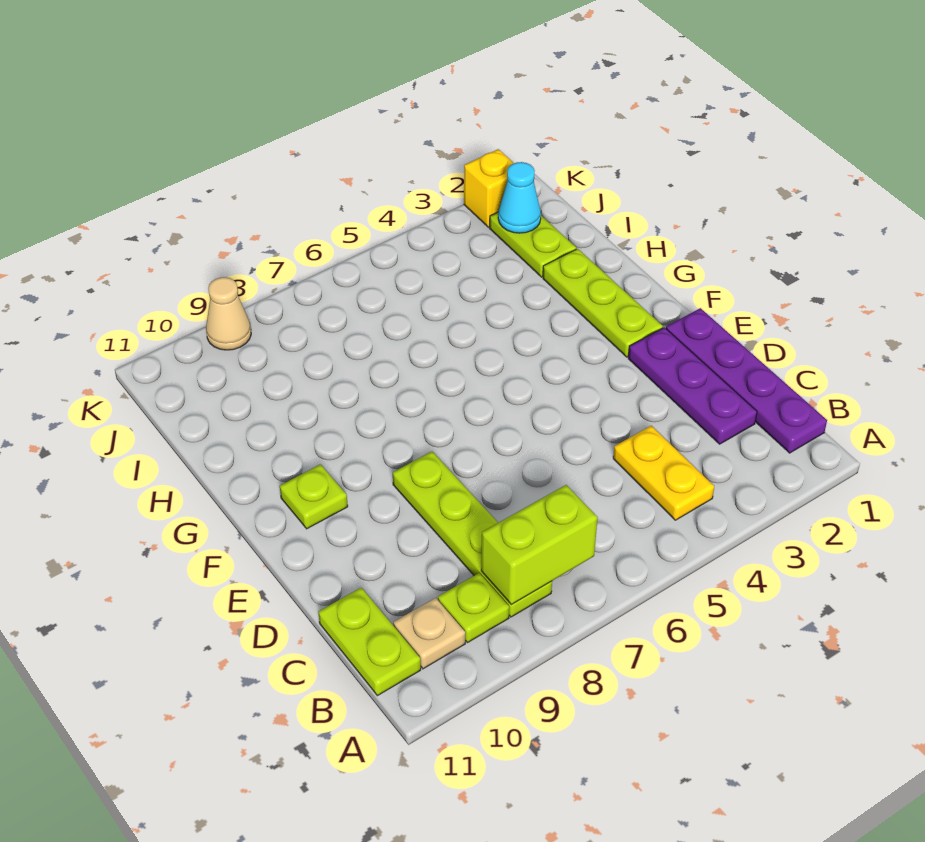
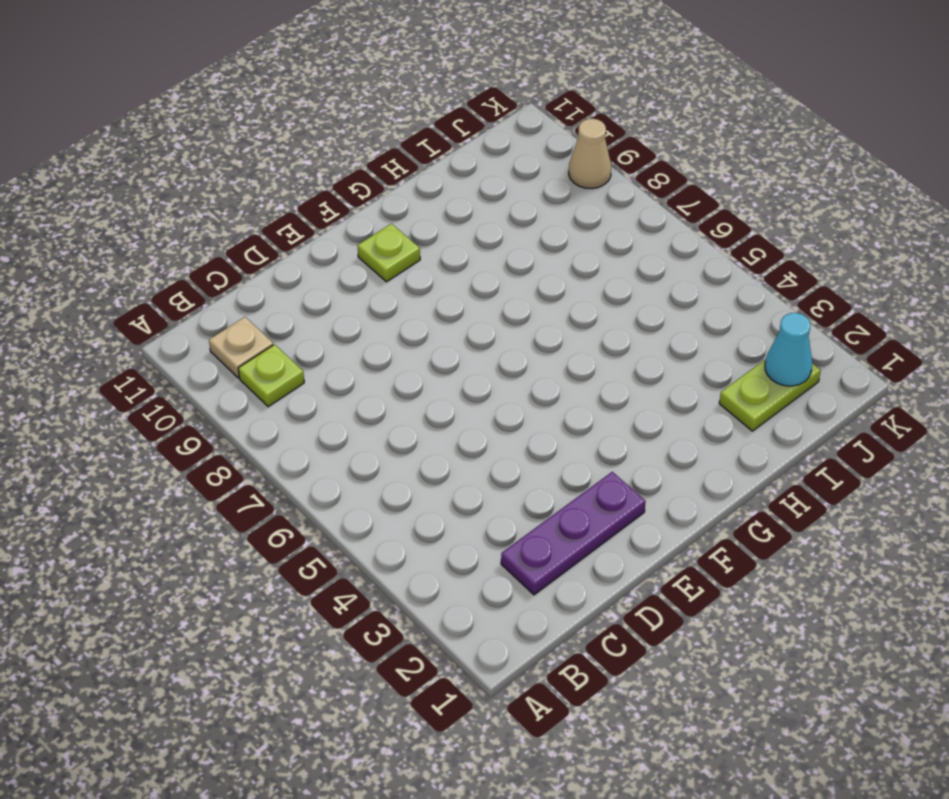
none -> purple plate B1:E1 level 1
none -> yellow plate B4:C4 level 1
none -> lime plate B8:E8 level 1

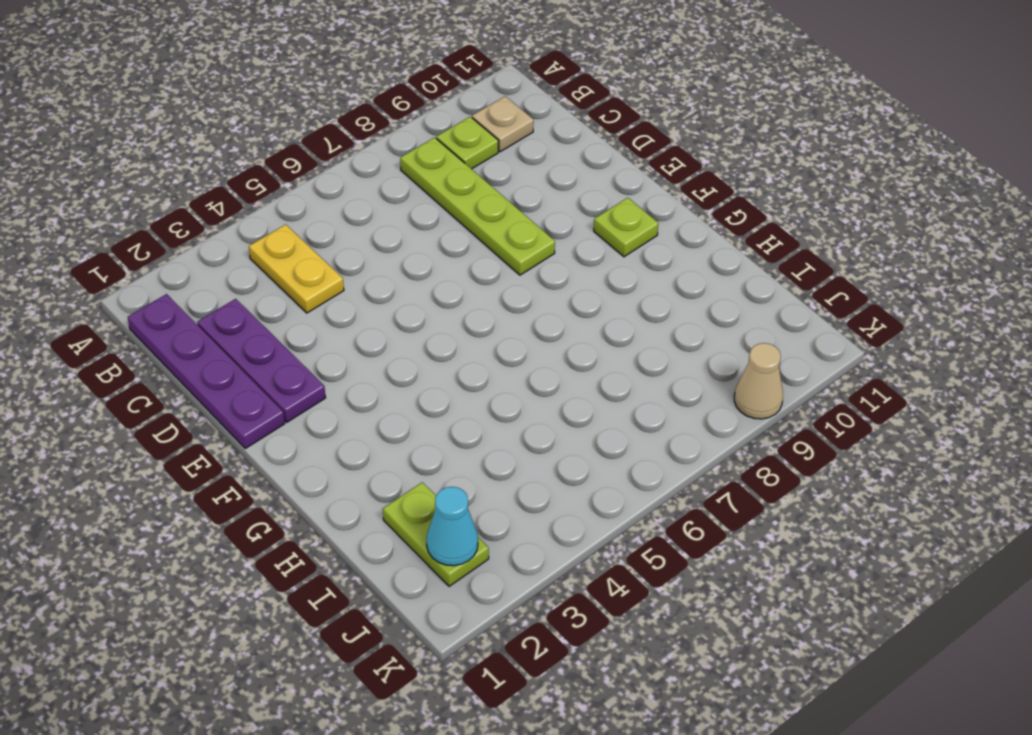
none -> lime plate B11:C11 level 1
none -> lime plate F2:H2 level 1
none -> yellow brick K2 level 1

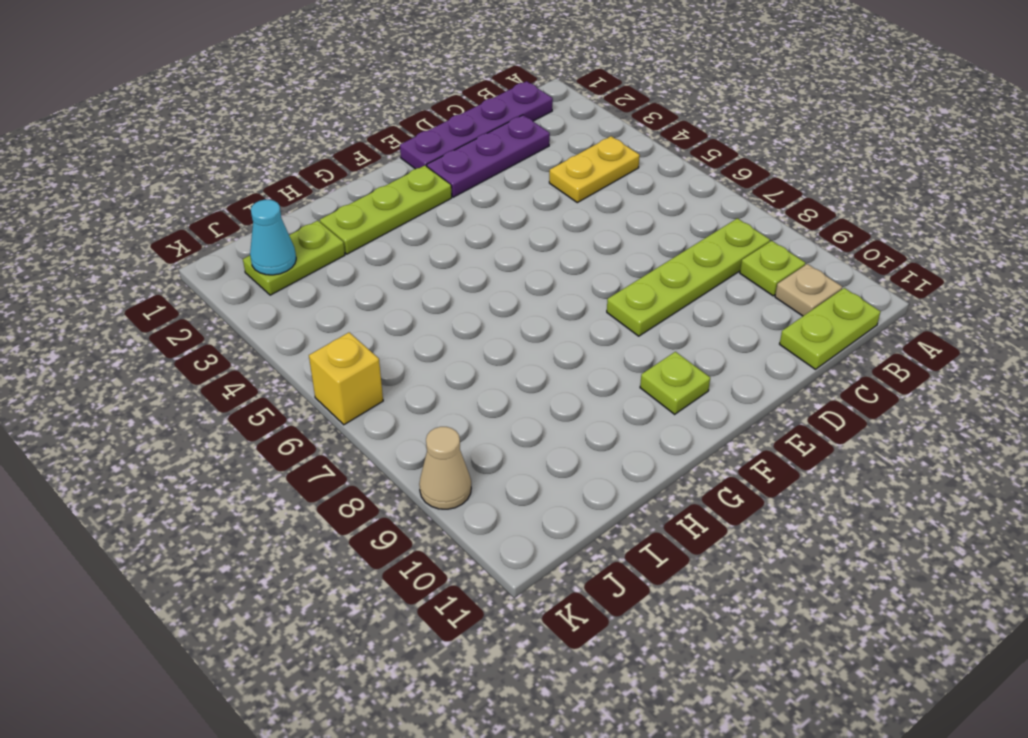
yellow brick K6 level 1 -> yellow brick K2 level 1
none -> lime brick B7:B8 level 2

